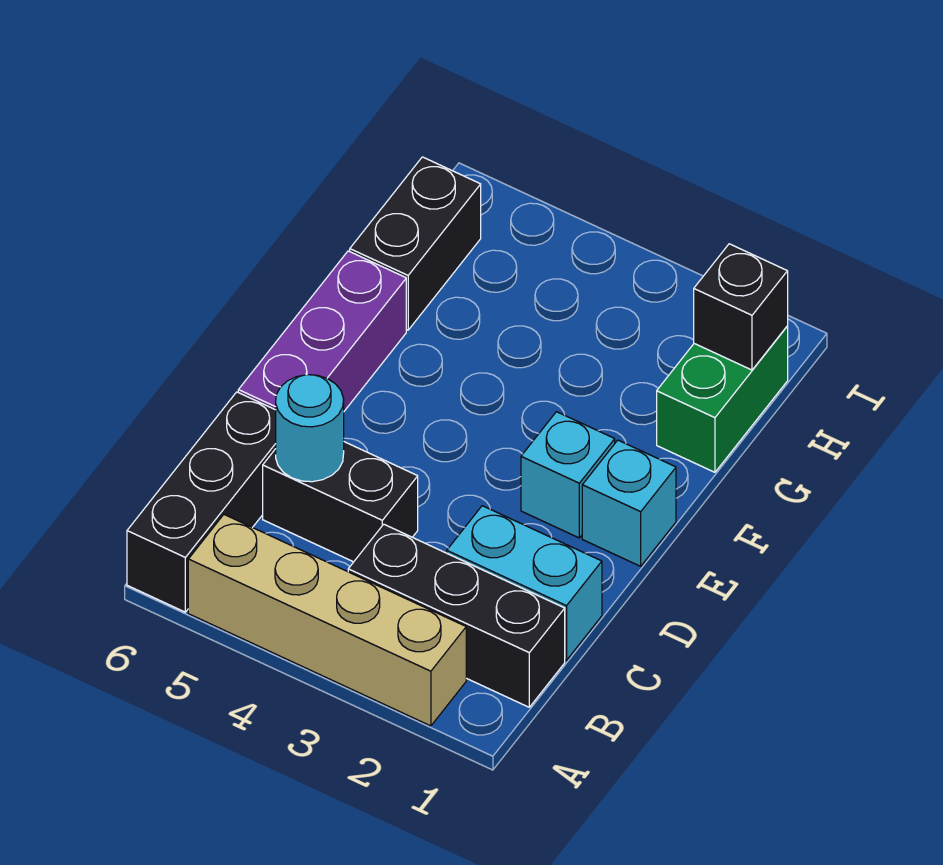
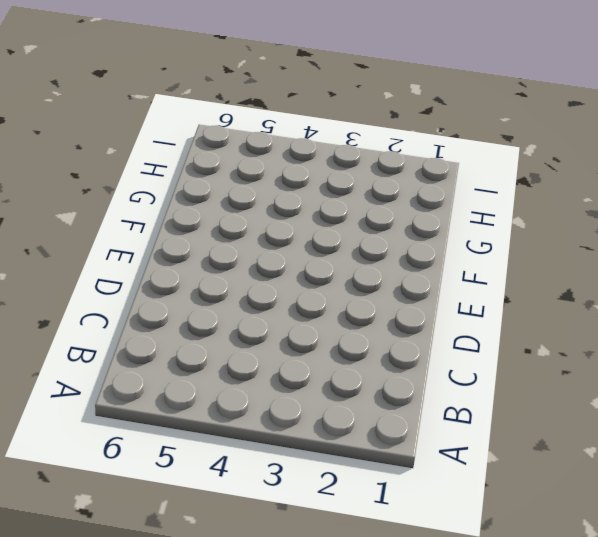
none -> tan brick A2:A5 level 1
none -> black brick A6:C6 level 1
none -> black brick B1:B3 level 1

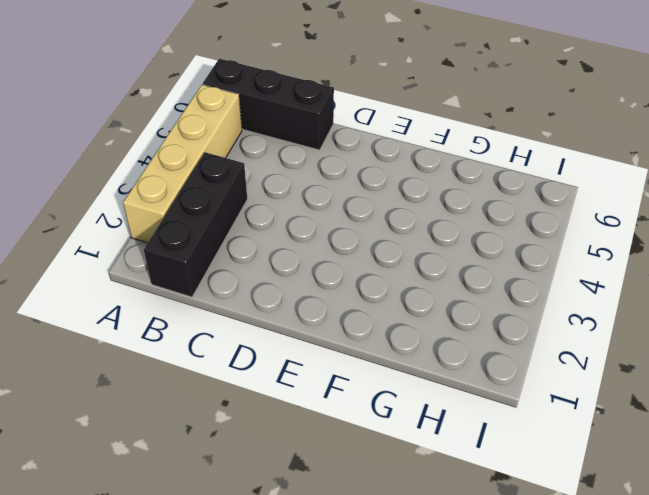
none -> cyan brick C1:C2 level 1
none -> black brick C4:C5 level 1
none -> purple brick D6:F6 level 1

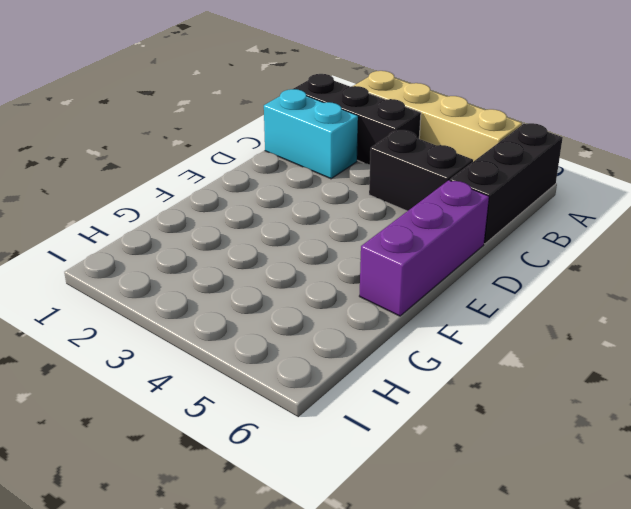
none -> cyan brick E1 level 1
none -> cyan brick E2 level 1
none -> green brick G1:H1 level 1

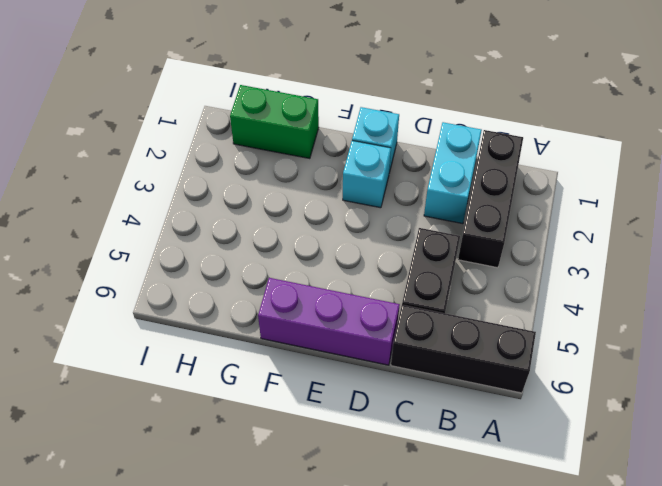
none -> tan brick A2:A5 level 1
none -> black brick G6:H6 level 1
none -> cyan round brick C5 level 2

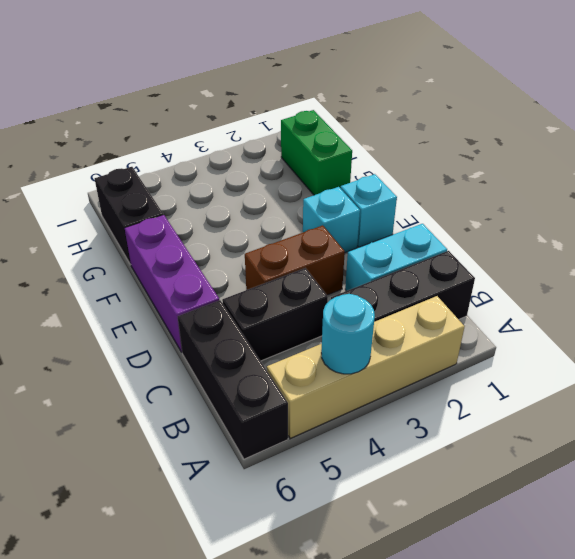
cyan round brick A4 level 2 -> cyan round brick C5 level 2
brown brick D3:D4 level 1 -> none
none -> black brick H1 level 2

